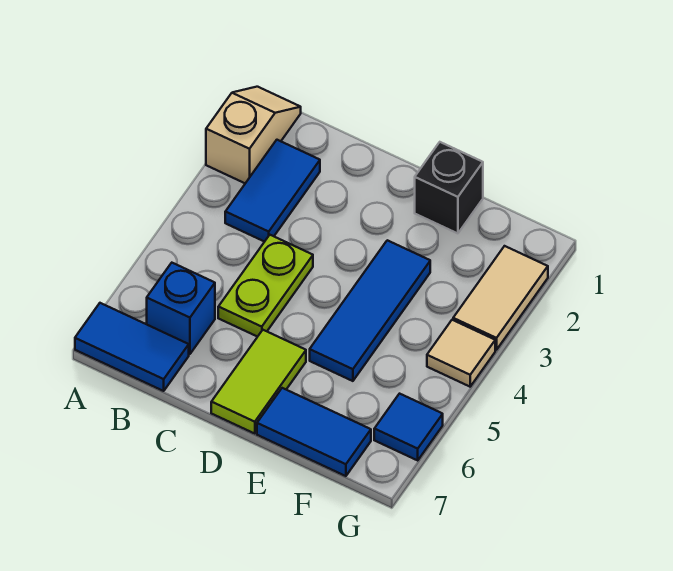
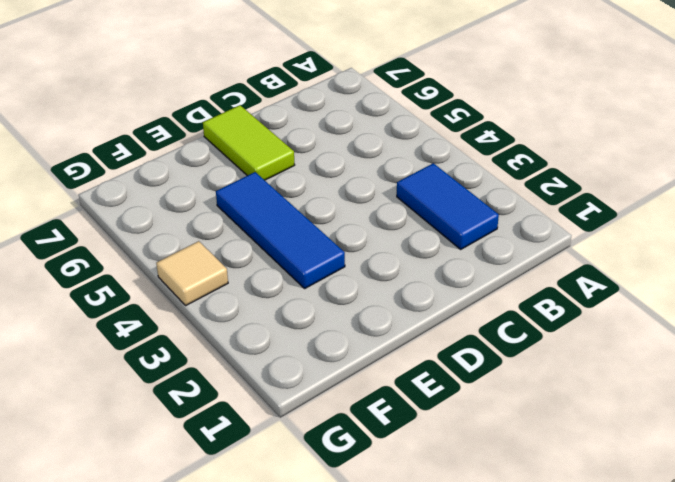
none -> tan slope A1:A2 level 1 top 2
none -> blue tile A7:B7 level 1
none -> blue brick B6 level 1

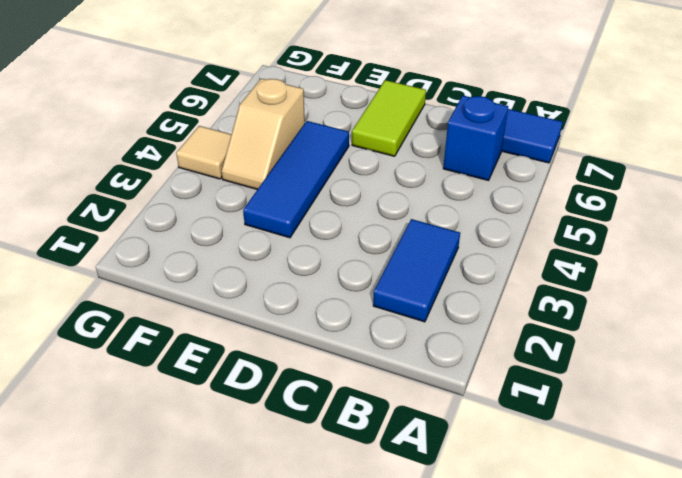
tan slope F4:F5 level 1 top 5 -> tan slope A1:A2 level 1 top 2
none -> lime plate C4:C5 level 1
none -> black brick E1 level 1
none -> blue tile E7:F7 level 1

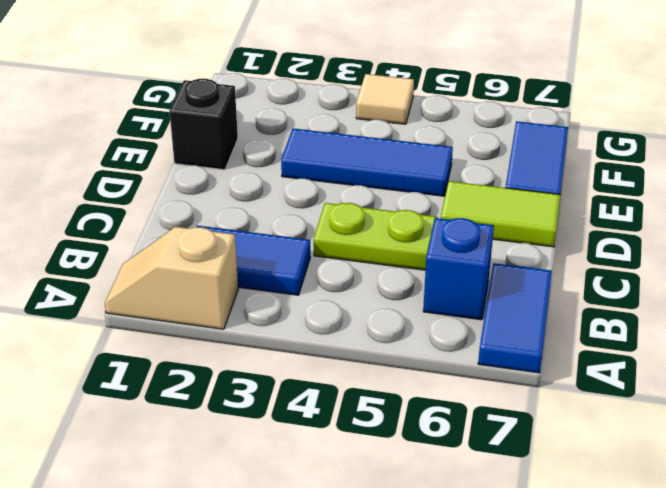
none -> tan tile G2:G3 level 1
none -> blue tile G6 level 1

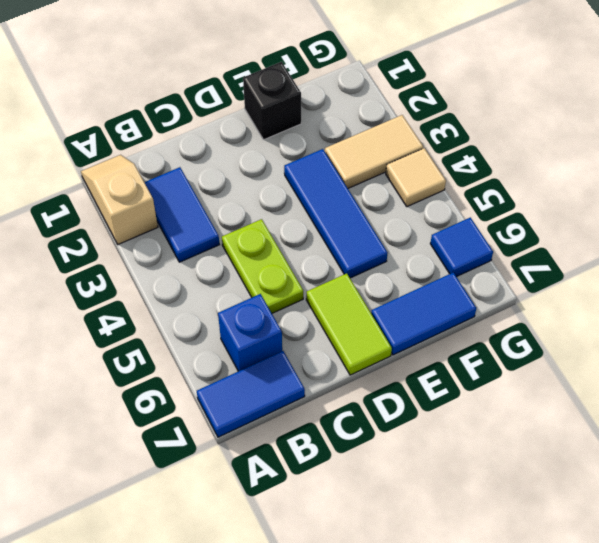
tan tile F3:G3 level 1 -> tan tile G2:G3 level 1

